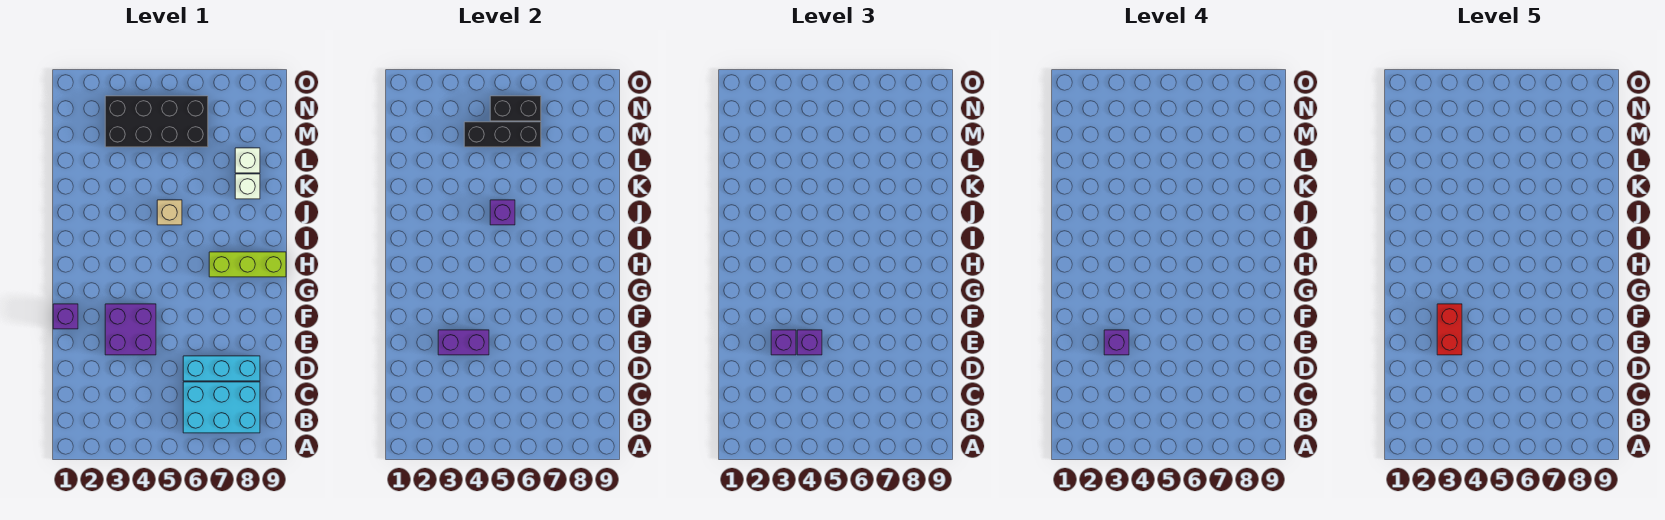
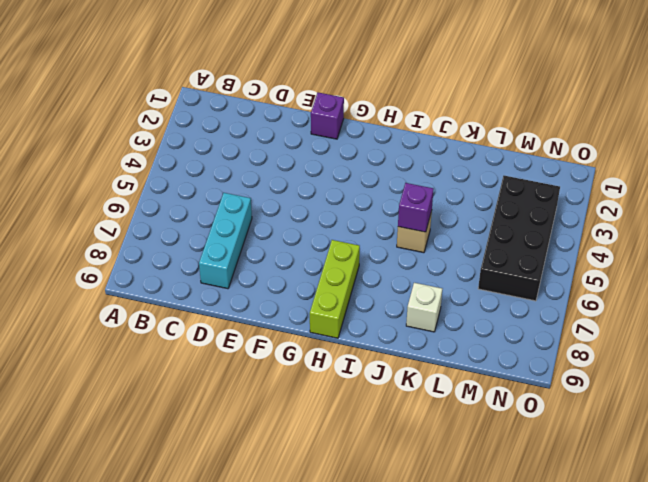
none -> cyan brick B6:C8 level 1
none -> purple brick E3:F4 level 1
none -> white brick L8 level 1

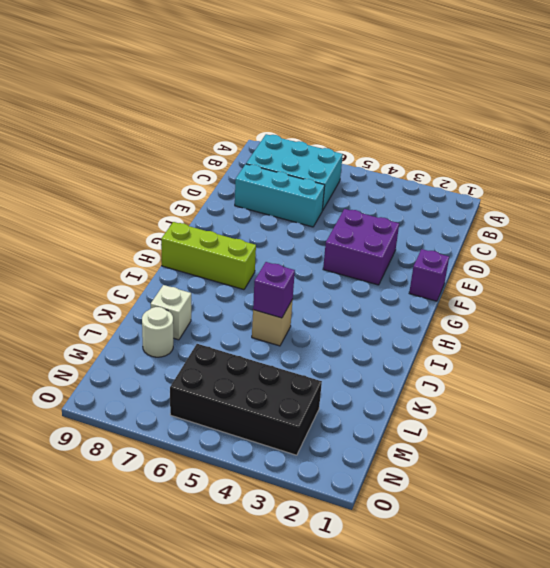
white round brick L8 level 1 -> white brick L8 level 1
none -> purple brick E3:E4 level 2
none -> black brick M4:M6 level 2
none -> black brick N5:N6 level 2

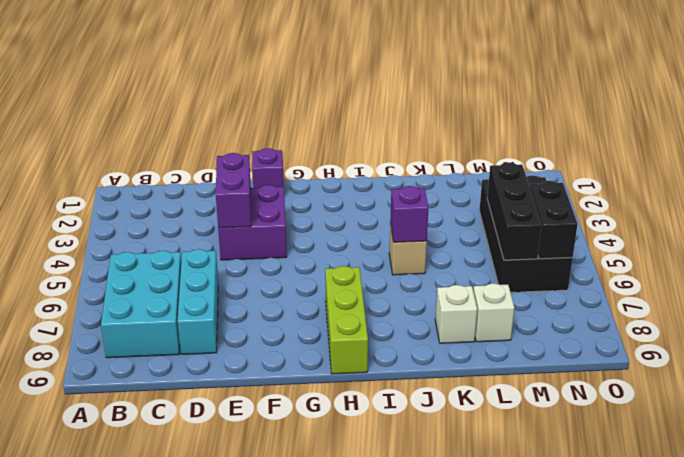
none -> purple brick E3 level 3
none -> purple brick E4 level 3
none -> purple brick E3 level 4

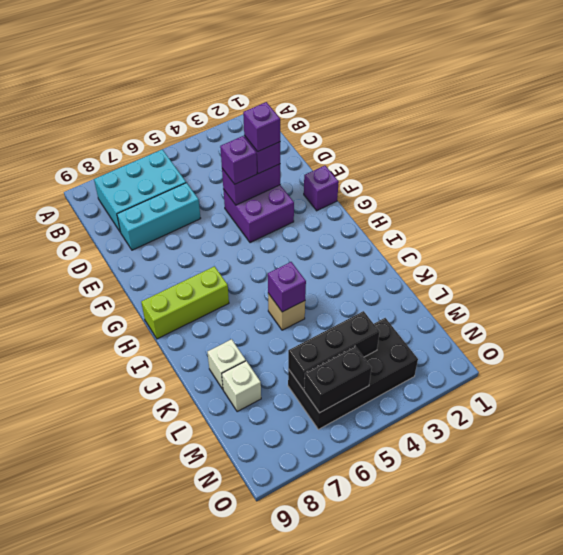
none -> red brick E3:F3 level 5

